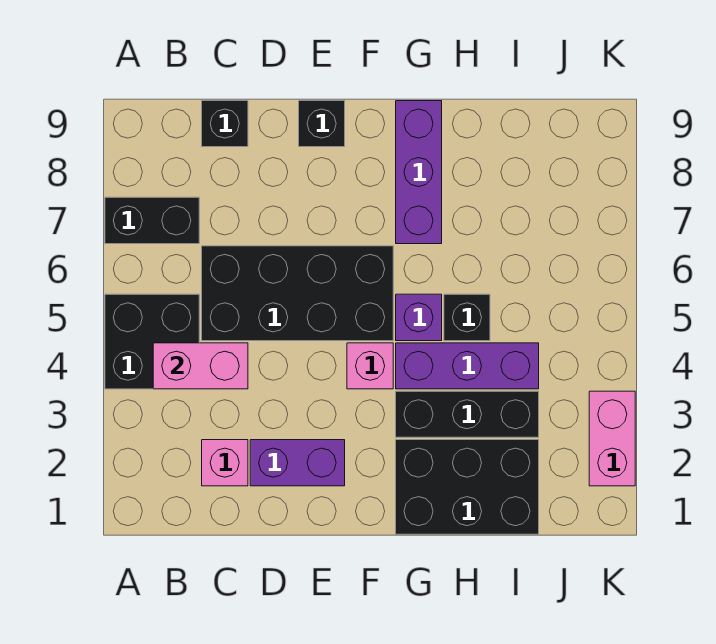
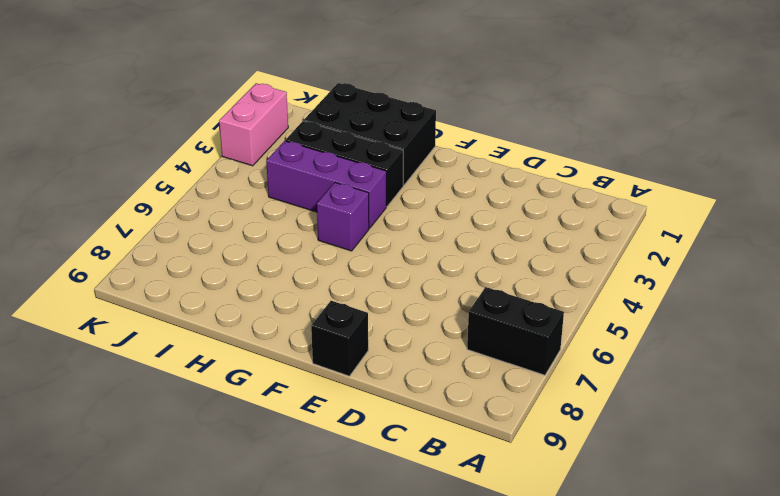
none -> black brick A4:B5 level 1
none -> pink brick C2 level 1
none -> black brick C5:F6 level 1

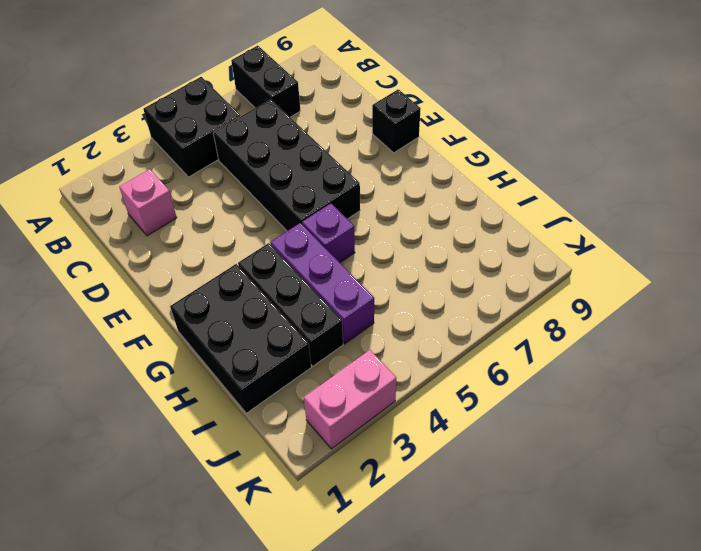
none -> black brick C9 level 1
none -> purple brick D2:E2 level 1
none -> pink brick F4 level 1

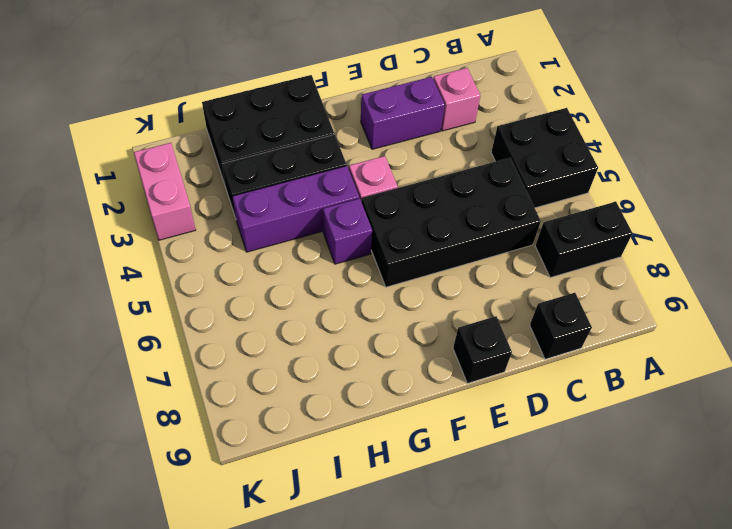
none -> purple brick G7:G9 level 1
none -> black brick H5 level 1
none -> pink brick B4:C4 level 2

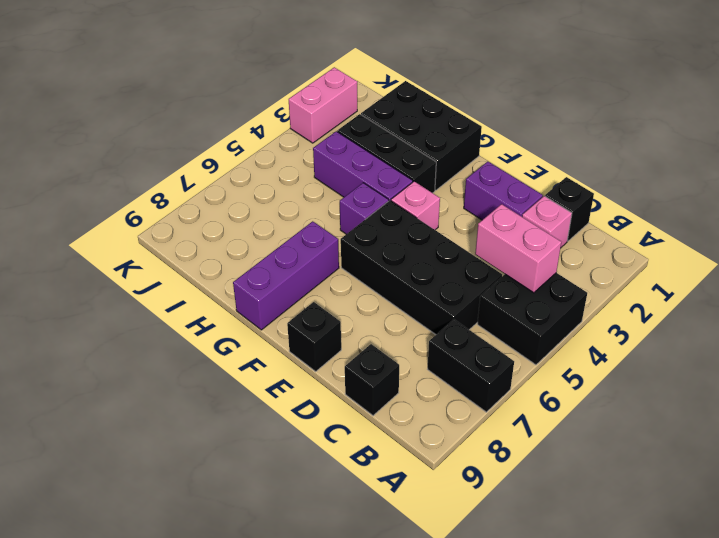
black brick C1 level 1 -> black brick H5 level 1

